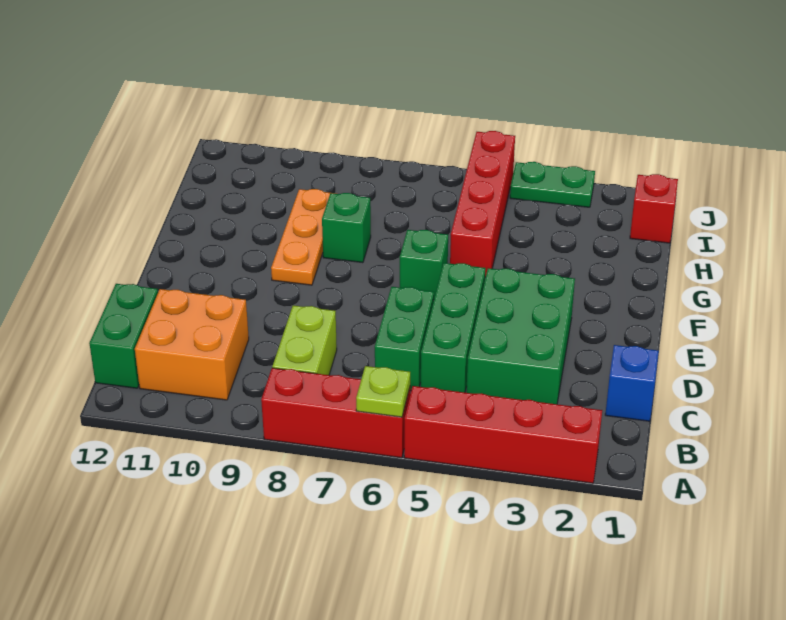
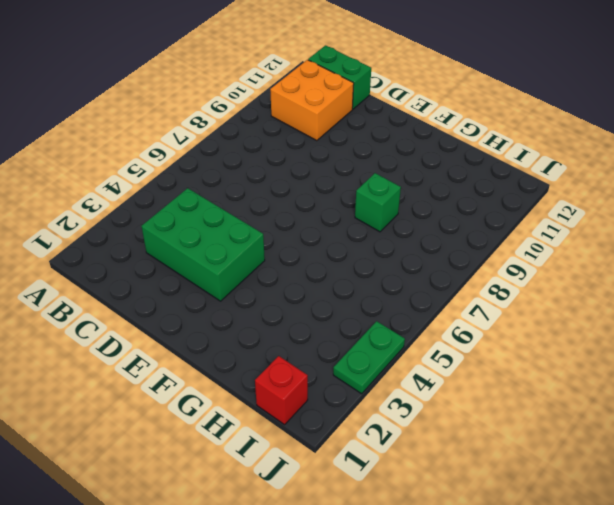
none -> red brick A2:A5 level 1
none -> red brick A6:A8 level 1
none -> lime brick B8:C8 level 1

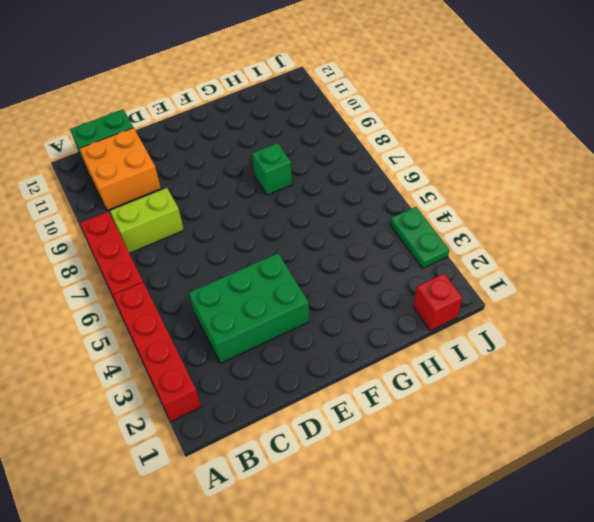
none -> blue brick C1 level 1
none -> green brick C5:E5 level 1
none -> green brick C6:D6 level 1

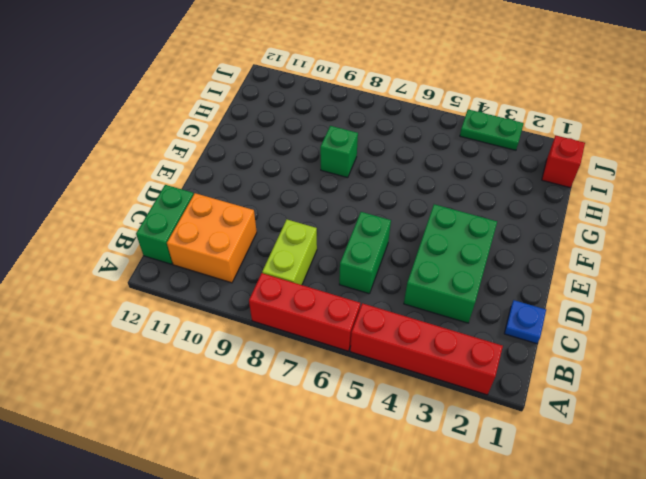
blue plate C1 level 1 -> blue brick C1 level 1
none -> green brick C5:E5 level 1
none -> green brick F6 level 1
none -> orange plate F9:H9 level 1

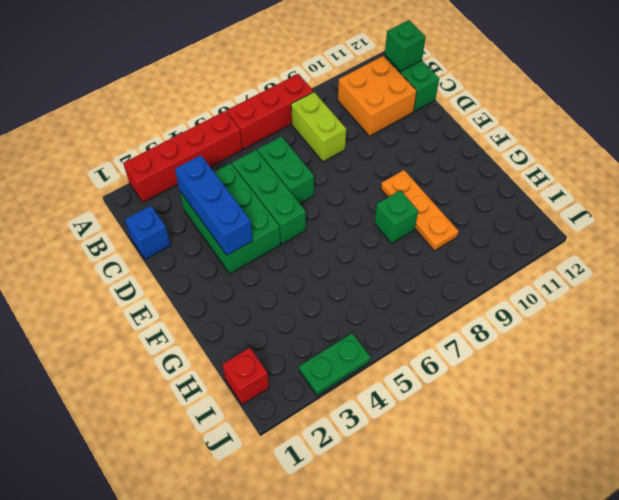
green brick B12 level 2 -> green brick F6 level 1
blue brick C3:E3 level 2 -> none
none -> red brick G5:J5 level 1
none -> lime plate A6 level 2

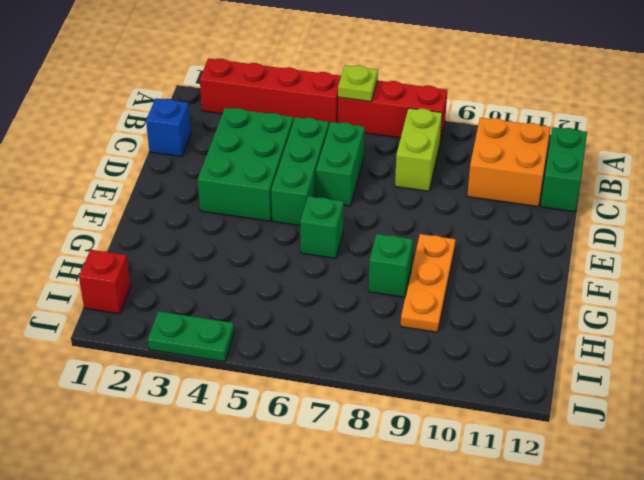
none -> red brick G5:J5 level 1

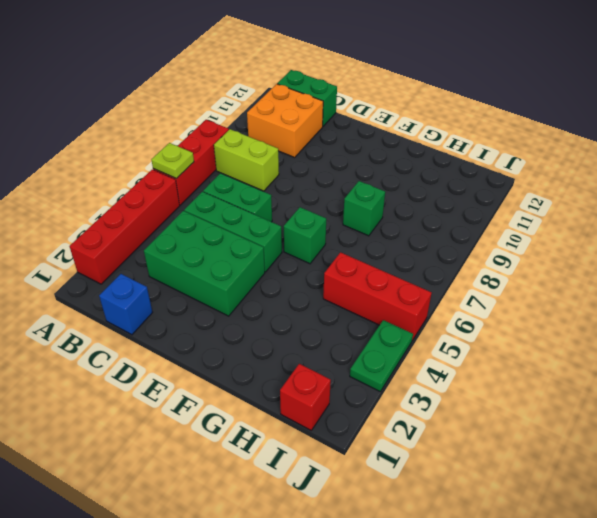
red brick H5:J5 level 1 -> red brick G5:J5 level 1
none -> orange plate F9:H9 level 1

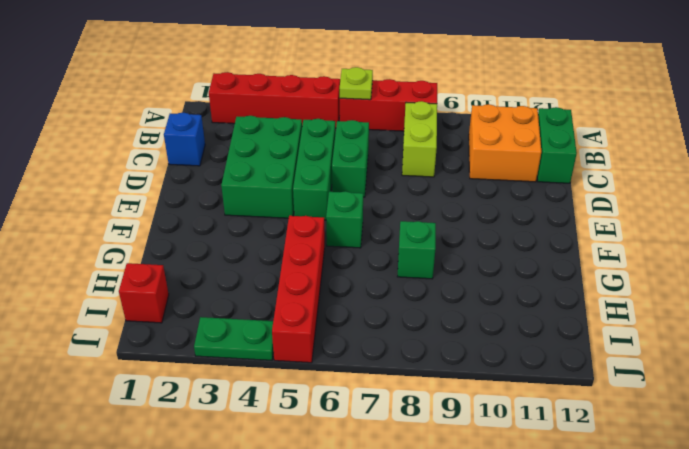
none -> orange plate F9:H9 level 1

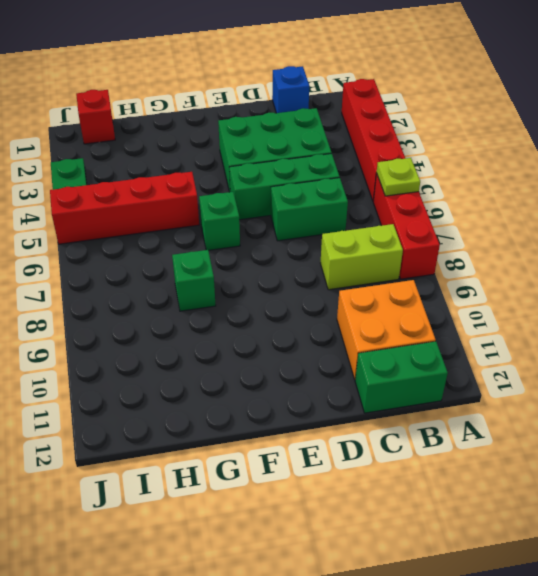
none -> orange plate F9:H9 level 1

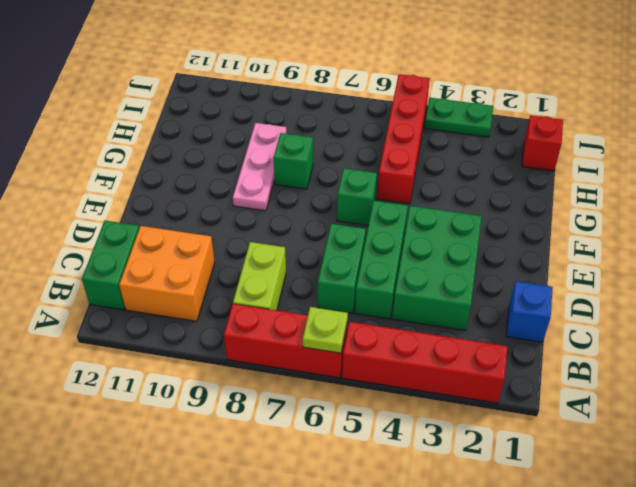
pink plate F9:H9 level 1 -> orange plate F9:H9 level 1

